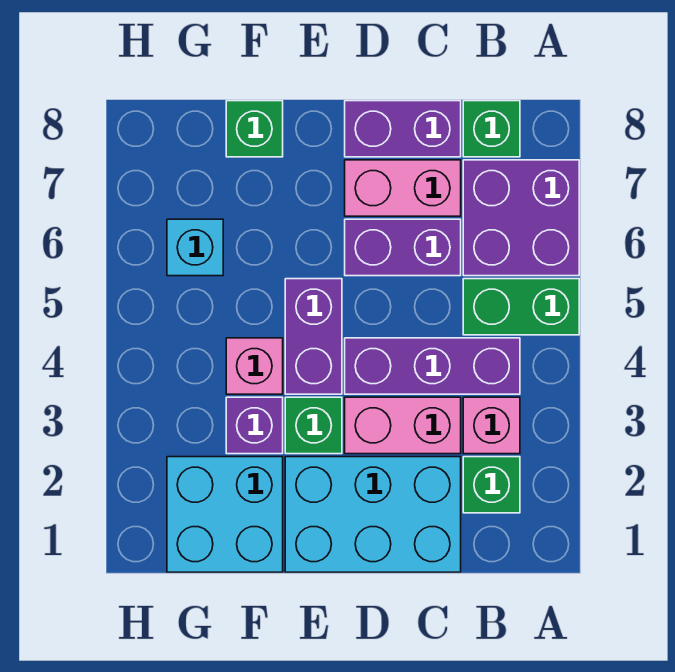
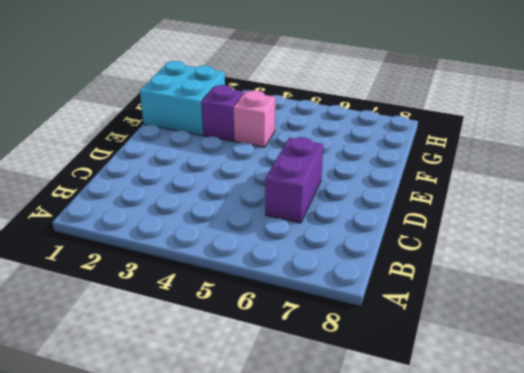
none -> green brick A5:B5 level 1
none -> purple brick A6:B7 level 1
none -> green brick B2 level 1

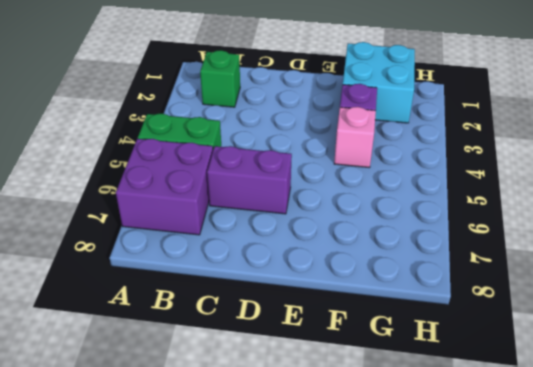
none -> pink brick B3 level 1
none -> purple brick B4:D4 level 1
none -> green brick B8 level 1

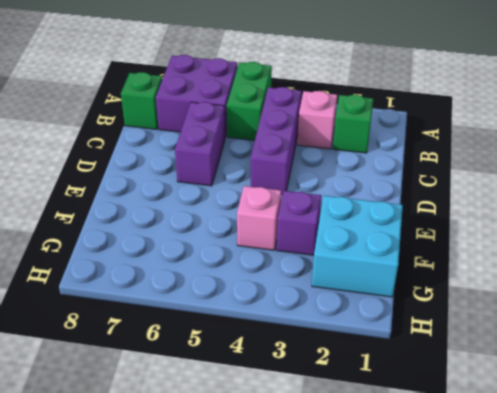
none -> cyan brick C1:E2 level 1
none -> pink brick C3:D3 level 1
none -> pink brick C7:D7 level 1

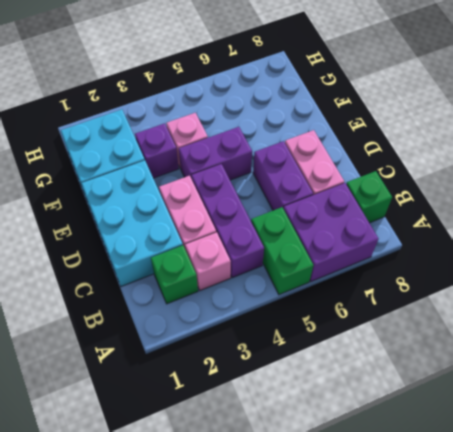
none -> purple brick C8:D8 level 1
none -> green brick E3 level 1
none -> green brick F8 level 1

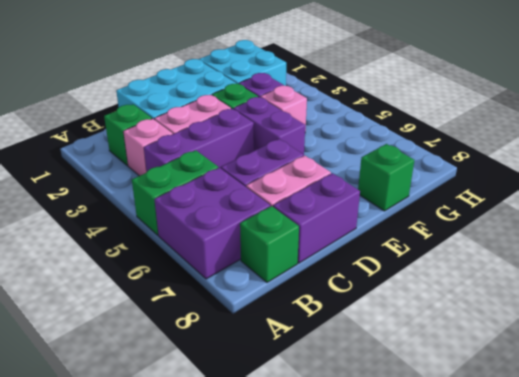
none -> cyan brick G6 level 1

